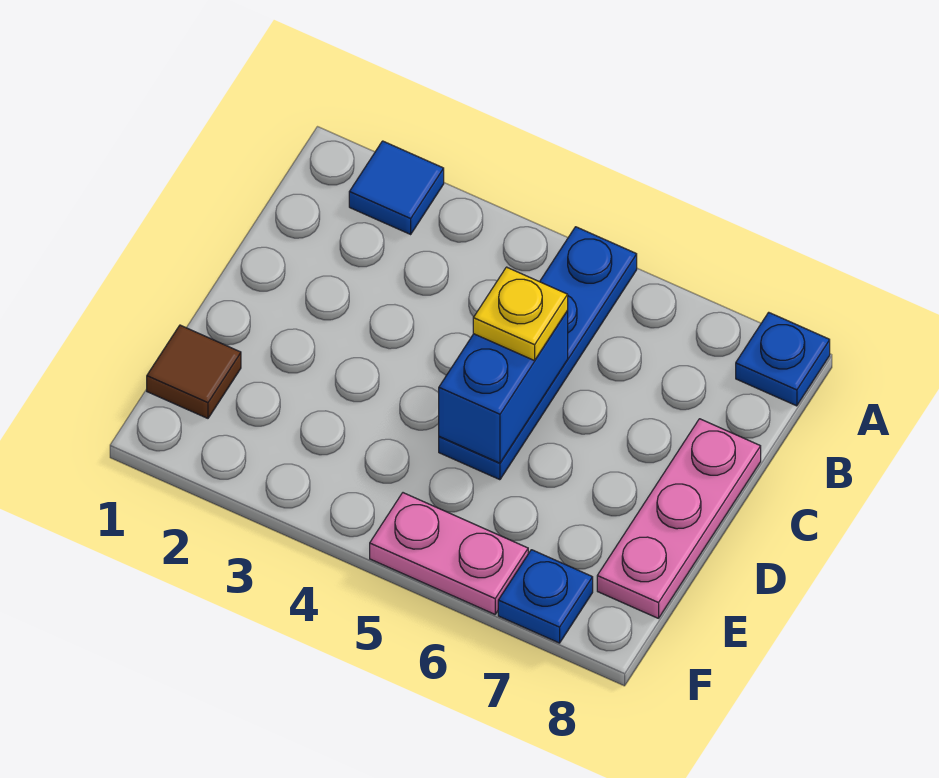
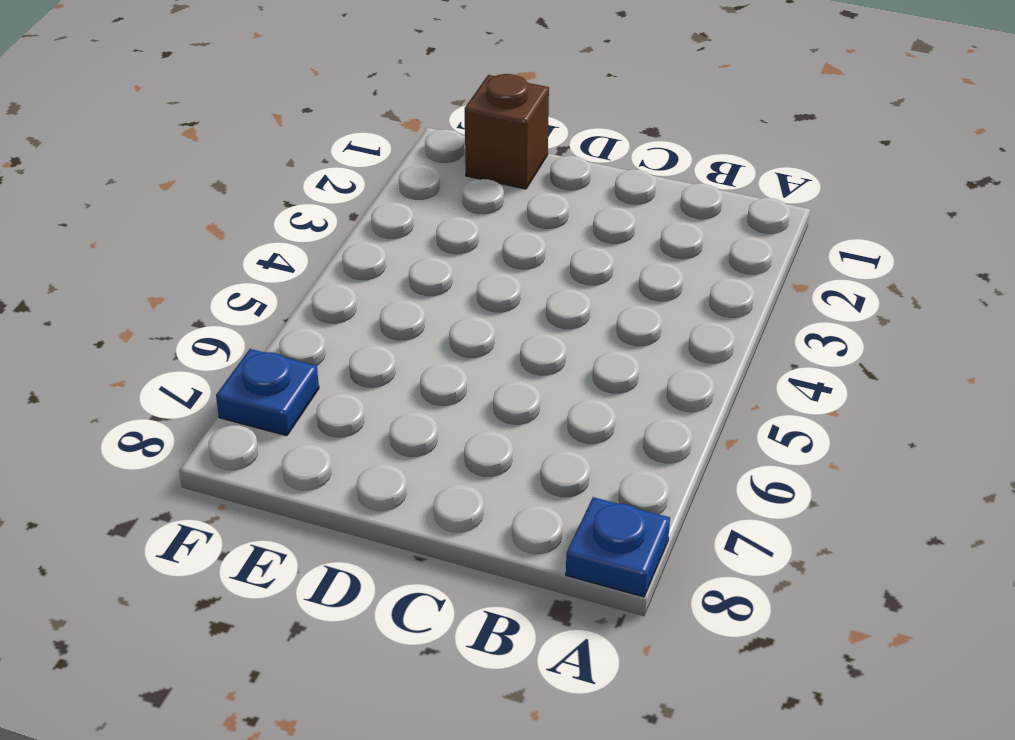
brown brick E1 level 1 -> brown tile E1 level 1
none -> blue tile A2 level 1
none -> blue plate A5:D5 level 1

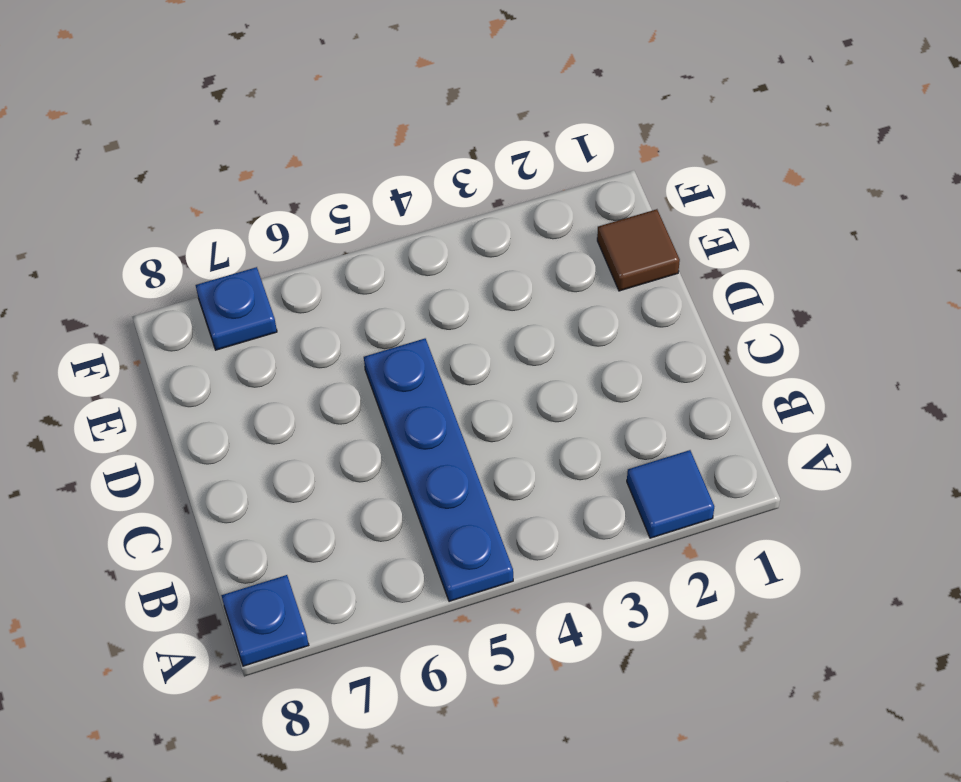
none -> pink plate C8:E8 level 1
none -> pink plate F5:F6 level 1

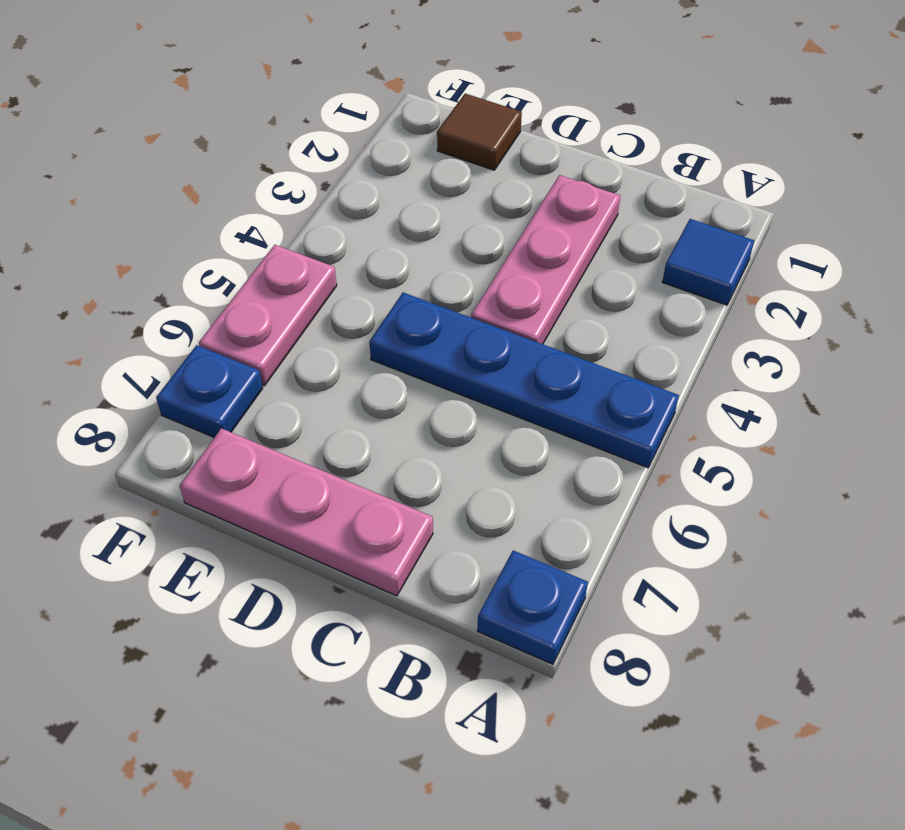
pink plate C2:C4 level 1 -> none
none -> blue brick C5:D5 level 2
none -> yellow plate C5 level 3

